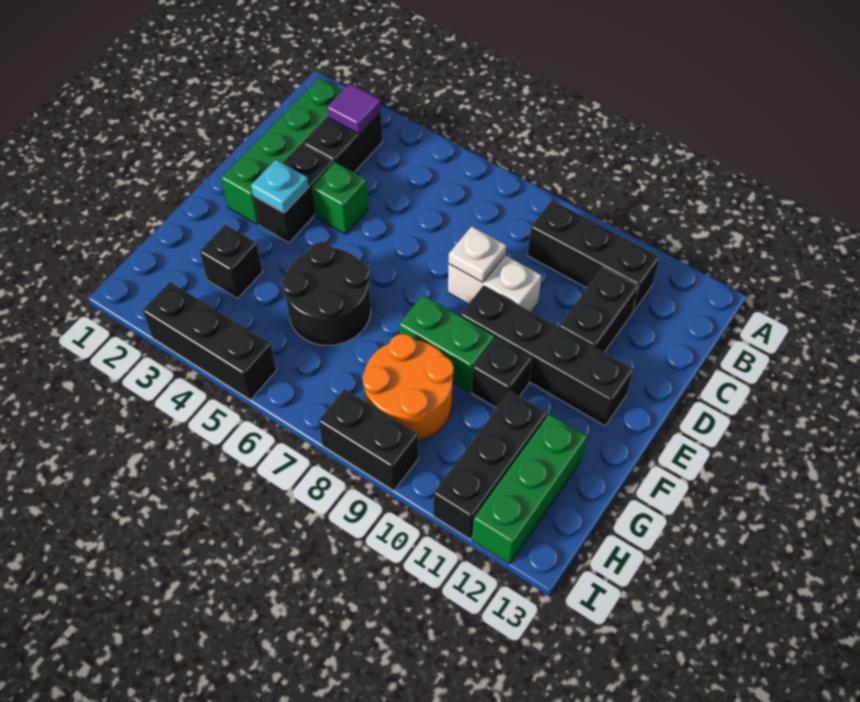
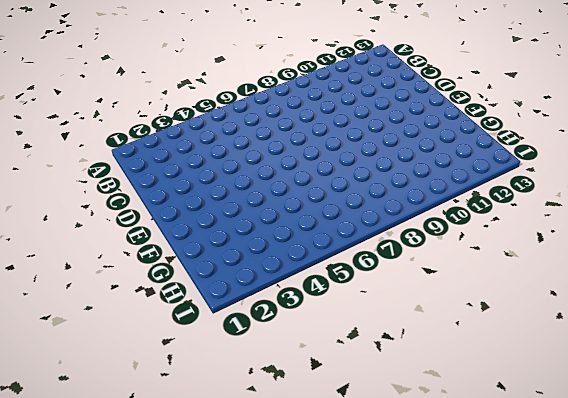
none -> green brick B2:E2 level 1
none -> black brick B3:C3 level 1
none -> black brick B9:B11 level 1

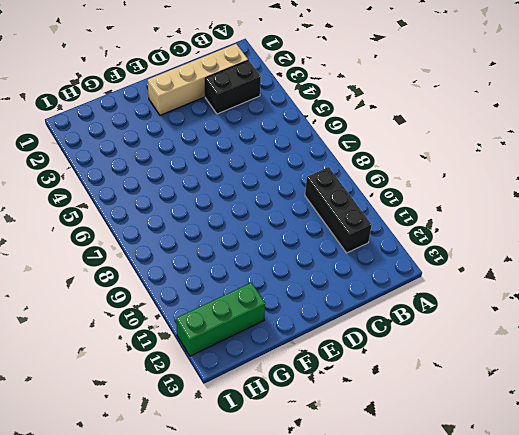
tan brick B2:E2 level 1 -> green brick B2:E2 level 1
none -> black brick C11:D11 level 1
none -> black brick D3:E3 level 1
none -> green brick D4 level 1

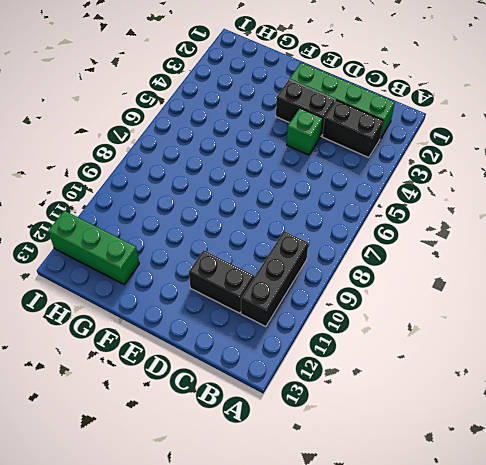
none -> white brick D8:D9 level 1
none -> black brick E9:E12 level 1
none -> black round brick F5:G6 level 1

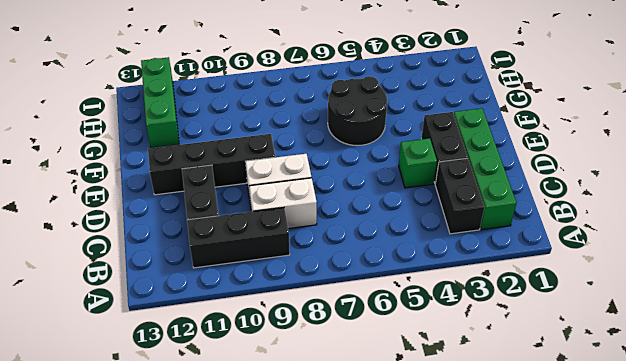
white brick C8:C9 level 1 -> none
none -> green brick F8:F9 level 1
none -> black brick F10 level 1
none -> black brick G3 level 1

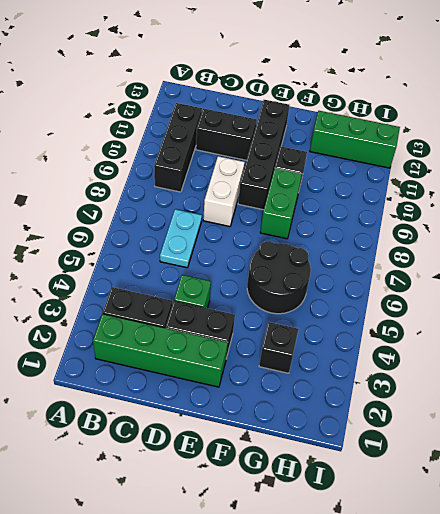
cyan plate C6:C7 level 1 -> none
none -> orange round brick G8:H9 level 1
none -> black brick G11:I11 level 1
none -> black brick I3:I5 level 1

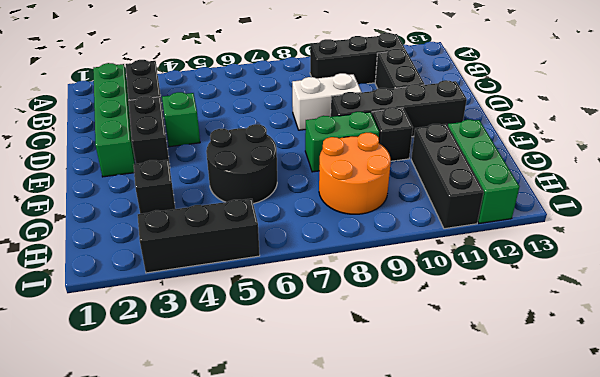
none -> black brick I8:I9 level 1
none -> purple tile B3 level 2
none -> white plate D8 level 2

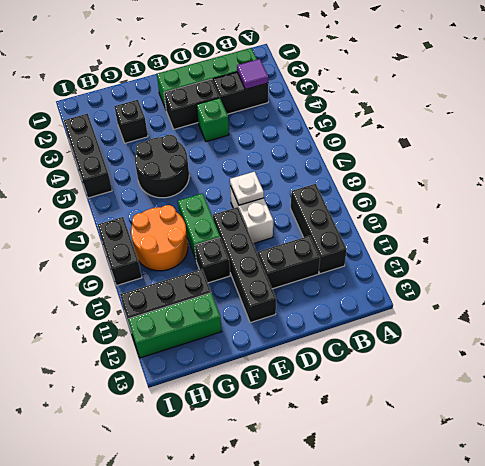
none -> cyan plate E3 level 2

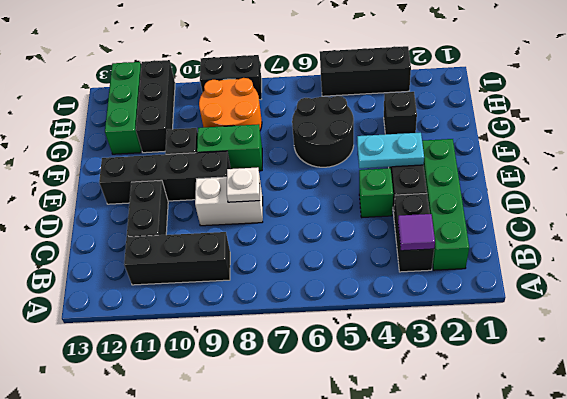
cyan plate E3:E4 level 2 -> cyan plate E3 level 2

